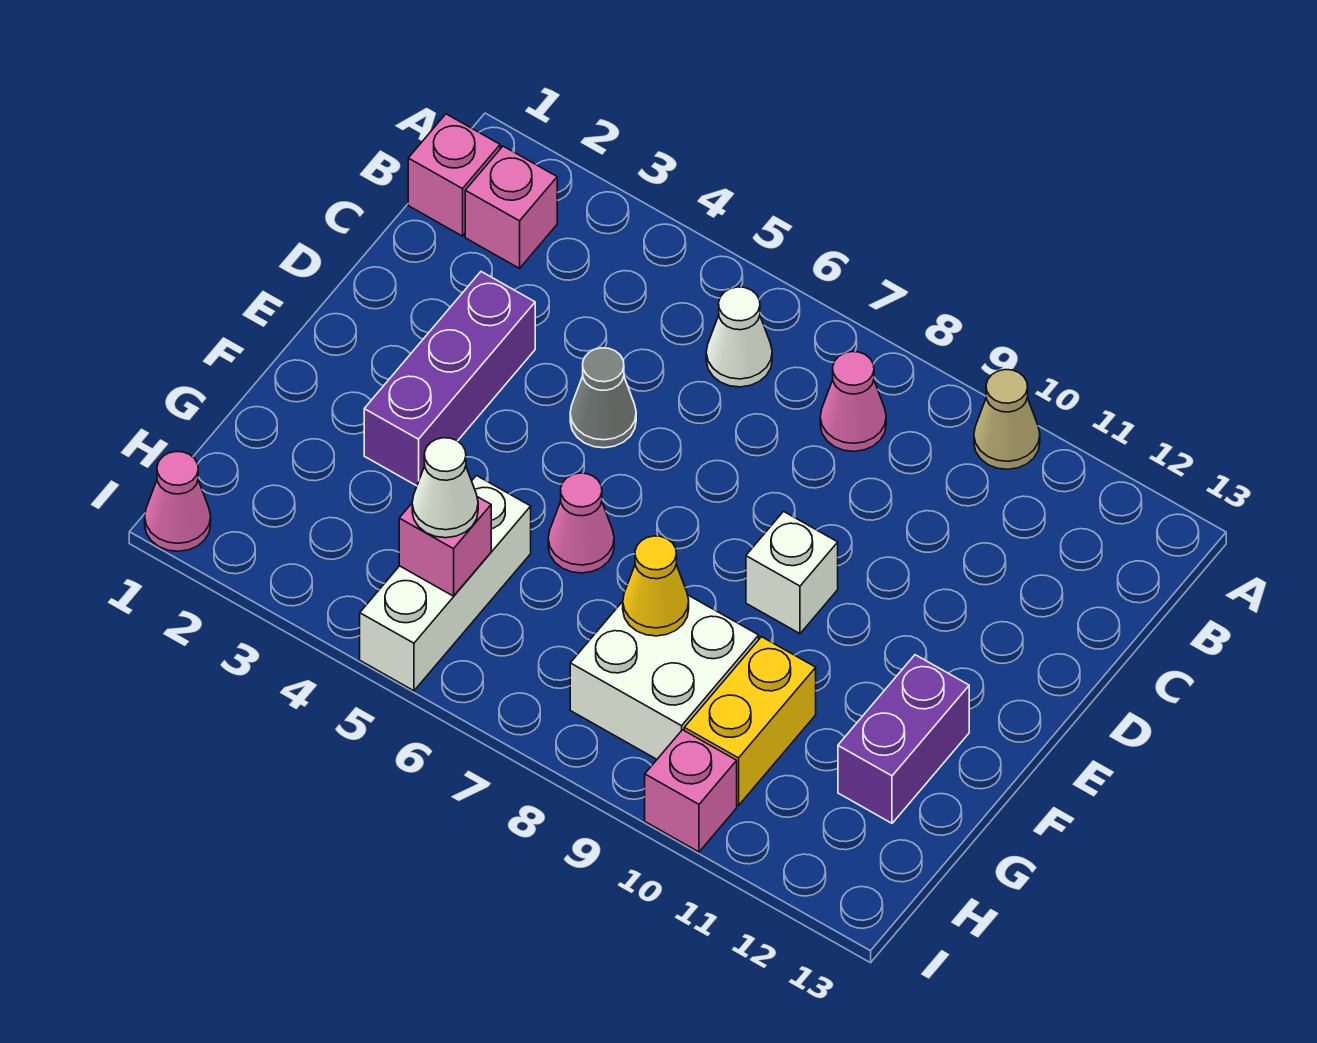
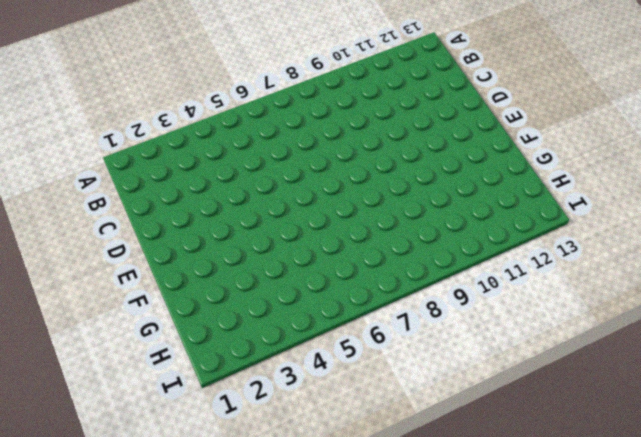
none -> tan cone A10 level 1
none -> pink brick B1 level 1
none -> pink brick B2 level 1

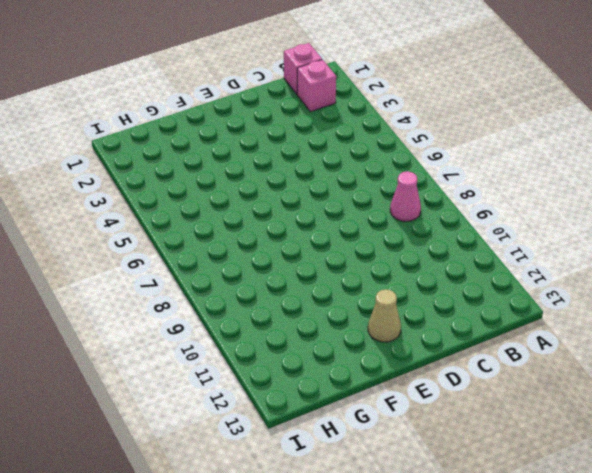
tan cone E12 level 1 -> tan cone A10 level 1
none -> white cone B6 level 1
none -> purple brick D3:F3 level 1
none -> grey cone D5 level 1

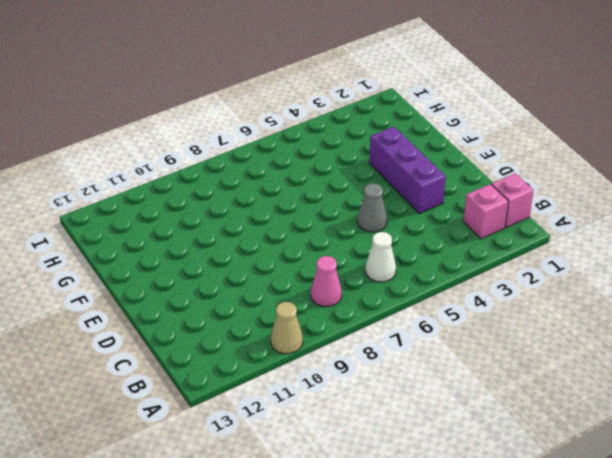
none -> white brick E9 level 1
none -> pink cone F6 level 1
none -> purple brick F12:G12 level 1

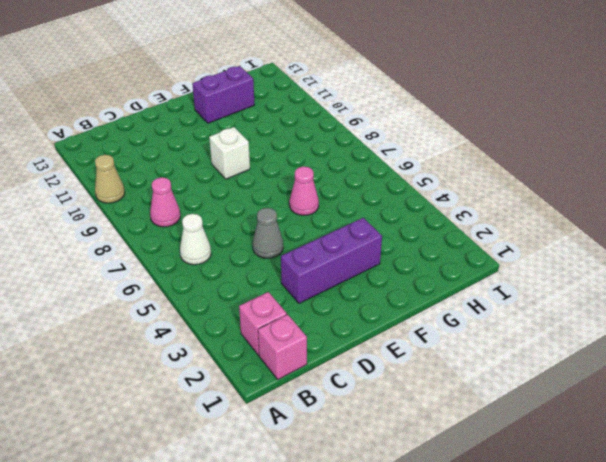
none -> white brick G5:I5 level 1
none -> white brick G8:H9 level 1
none -> yellow brick G10:H10 level 1

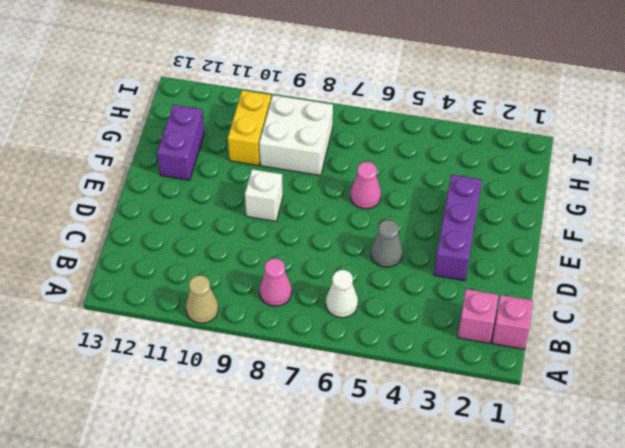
none -> white brick G5:I5 level 1
none -> pink cone I1 level 1
none -> pink brick I10 level 1

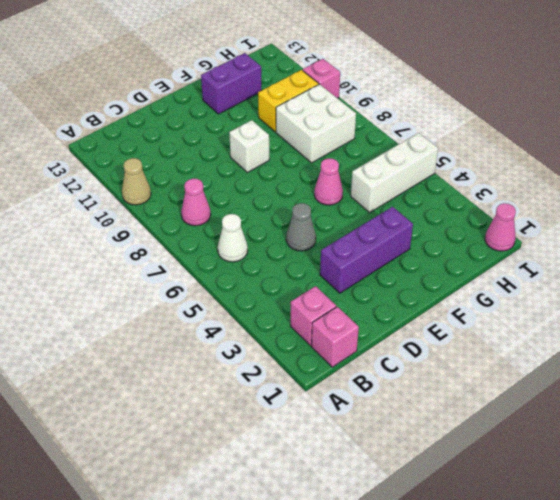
none -> yellow cone G8 level 2
none -> pink brick H5 level 2
none -> white cone H5 level 3

